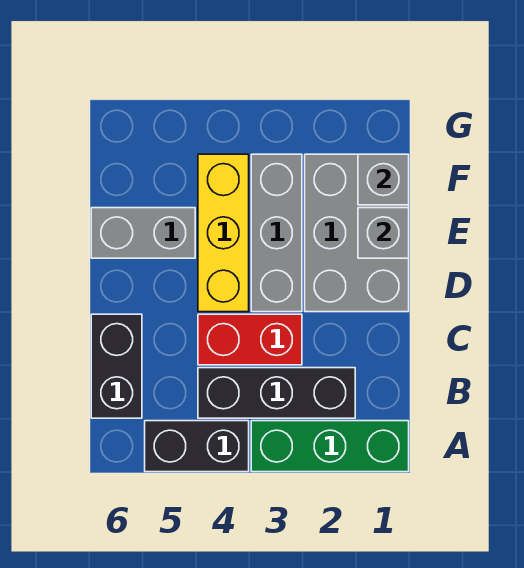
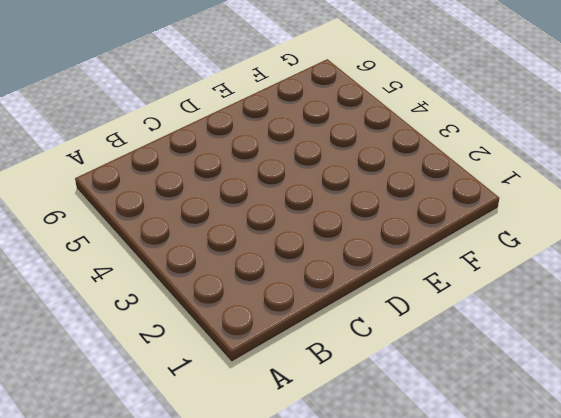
none -> green brick A1:A3 level 1
none -> black brick A4:A5 level 1

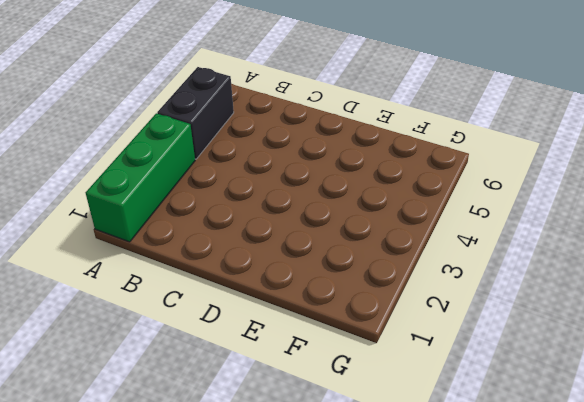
none -> black brick B2:B4 level 1
none -> black brick B6:C6 level 1

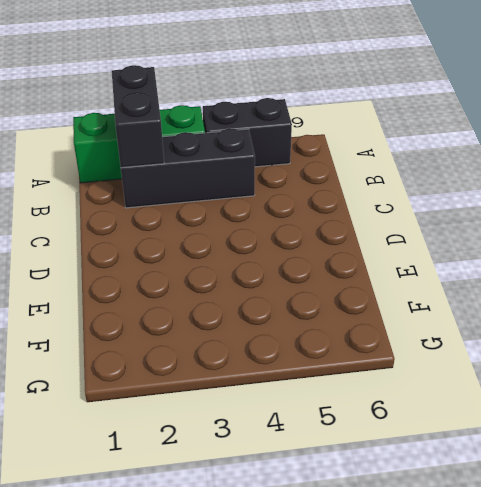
black brick A2:B2 level 2 -> black brick B6:C6 level 1
none -> red brick C3:C4 level 1
none -> grey brick D1:F2 level 1

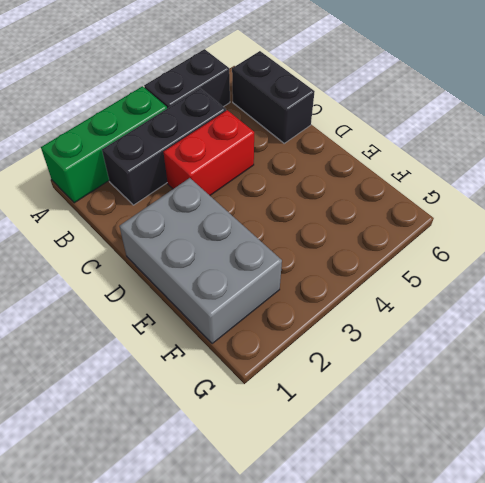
none -> grey brick D3:F3 level 1
none -> yellow brick D4:F4 level 1

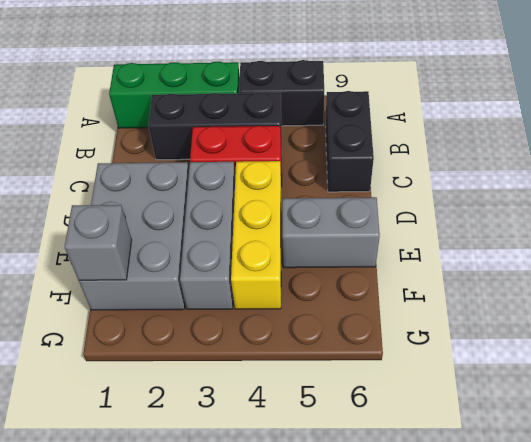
none -> grey brick E1 level 2

